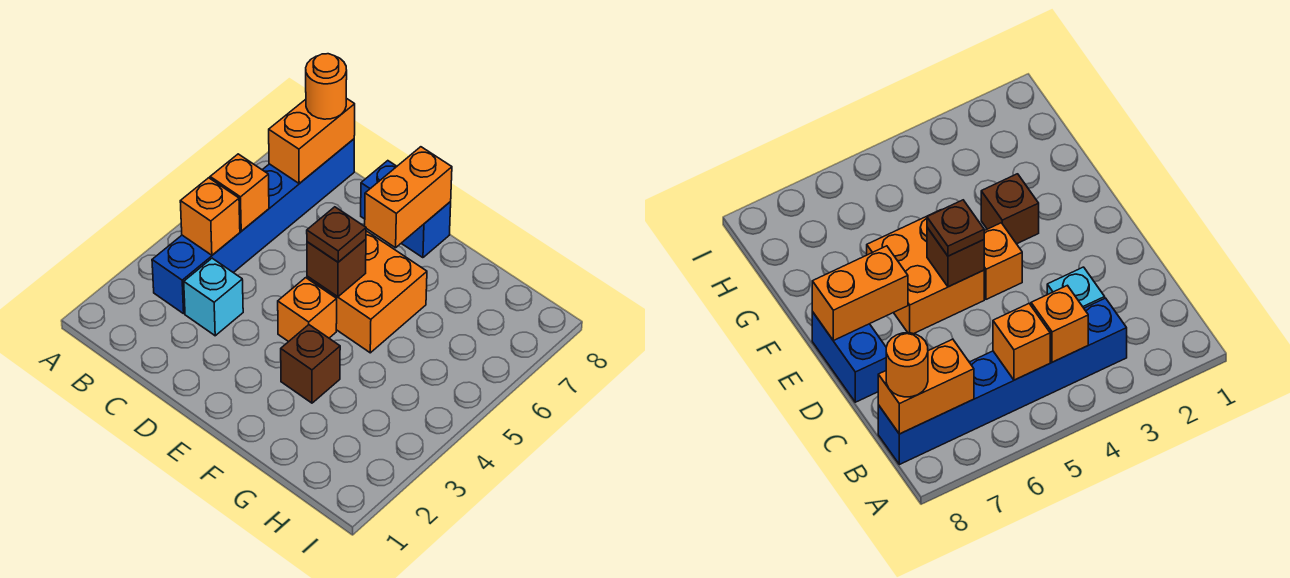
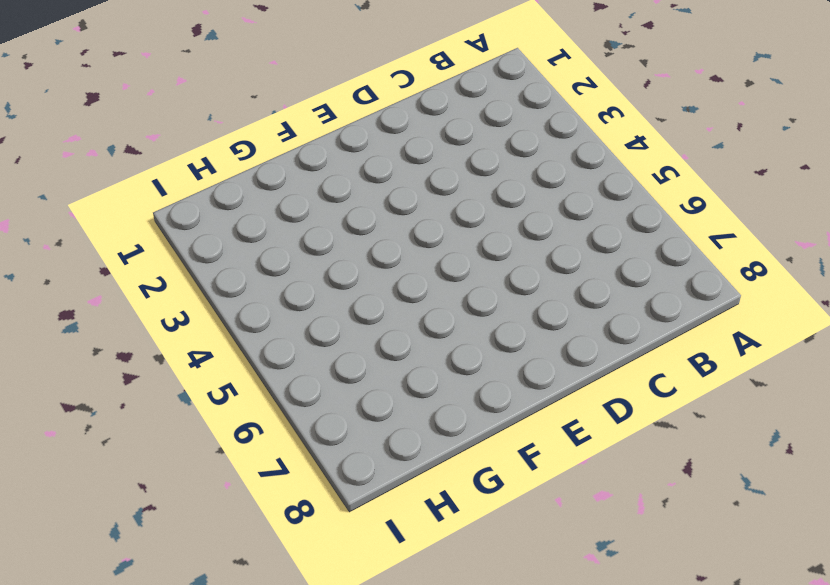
none -> blue brick B3:B8 level 1
none -> cyan brick C3 level 1
none -> blue brick D8:E8 level 1

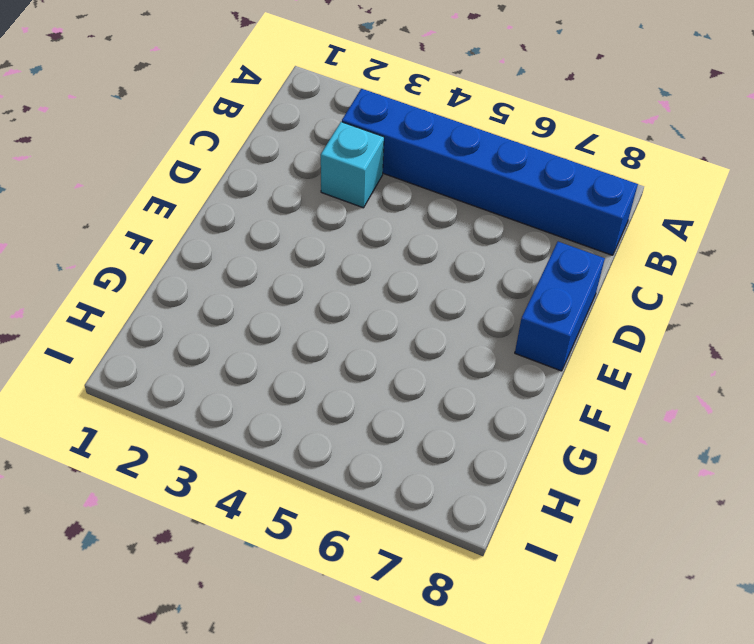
none -> orange brick E4 level 1
none -> orange brick E5:F6 level 1
none -> brown brick F3 level 1

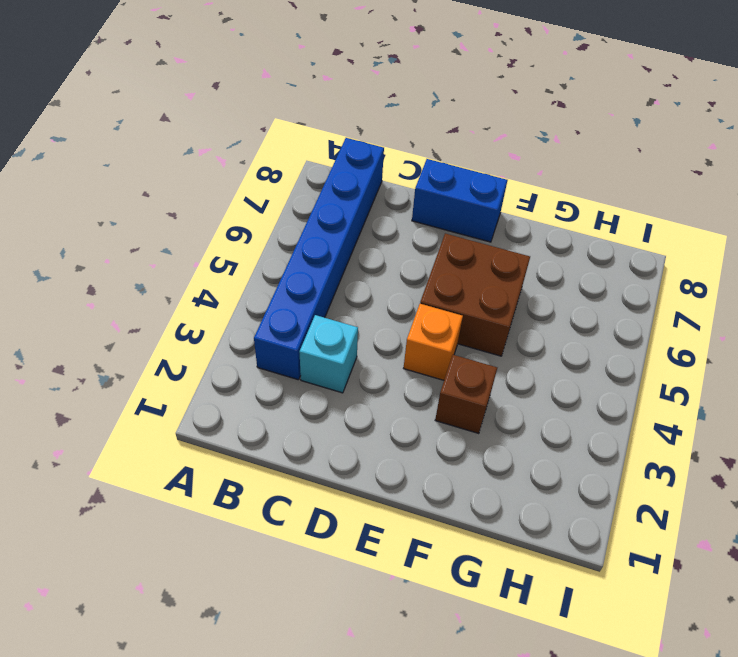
brown brick E5:F6 level 1 -> orange brick E5:F6 level 1
none -> orange brick B4 level 2
none -> orange brick B5 level 2
none -> orange brick B7:B8 level 2

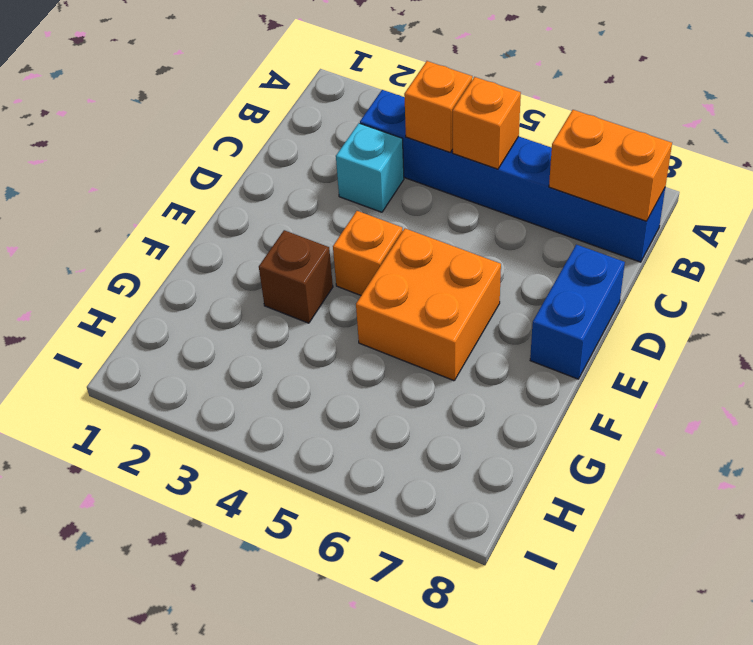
none -> brown brick E5 level 2
none -> orange brick E7:E8 level 2
none -> orange round brick B8 level 3

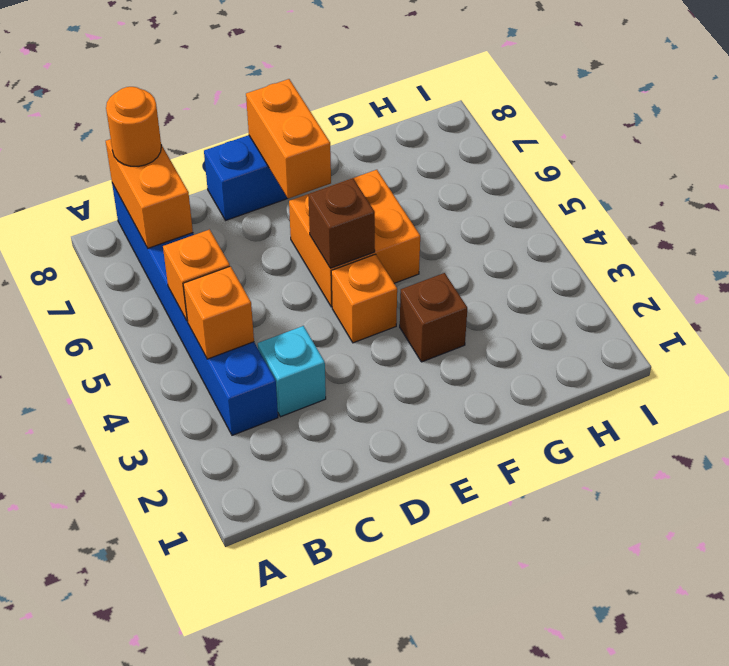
none -> brown plate E5 level 3

